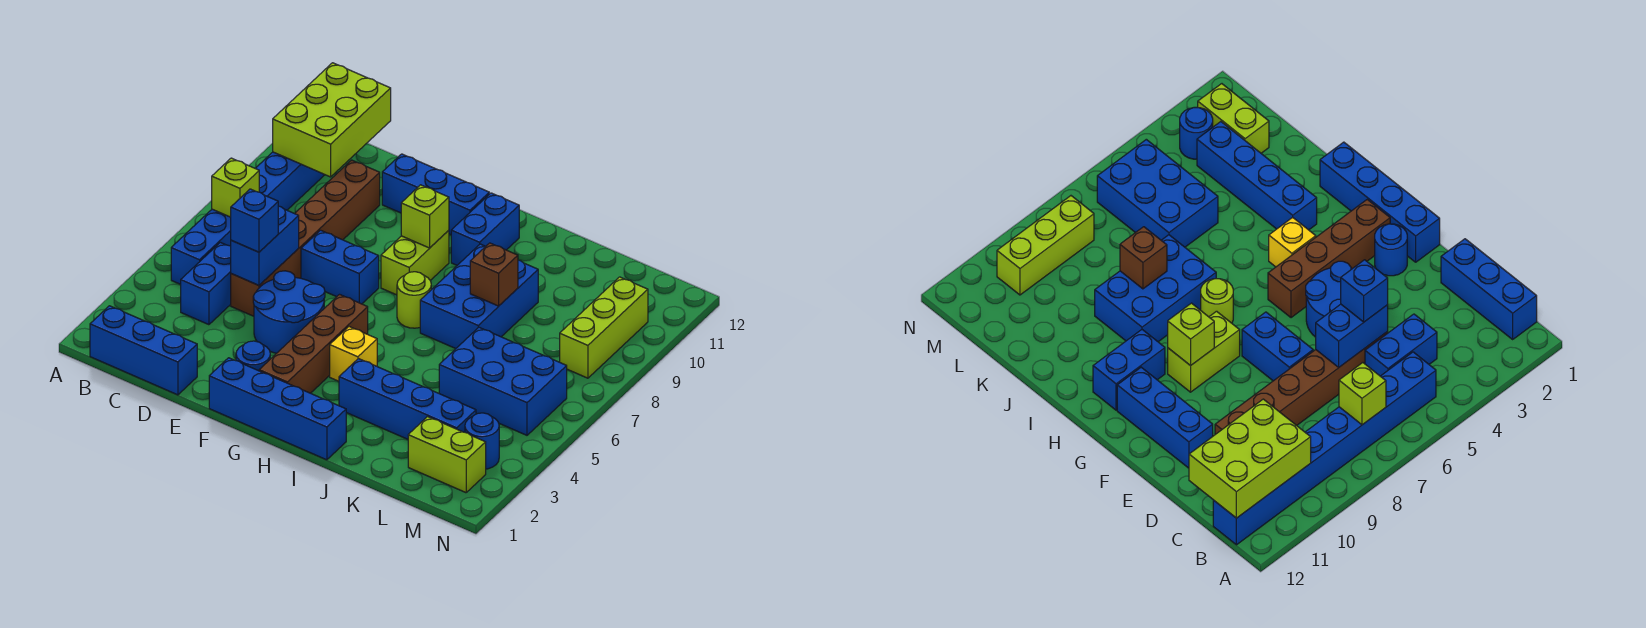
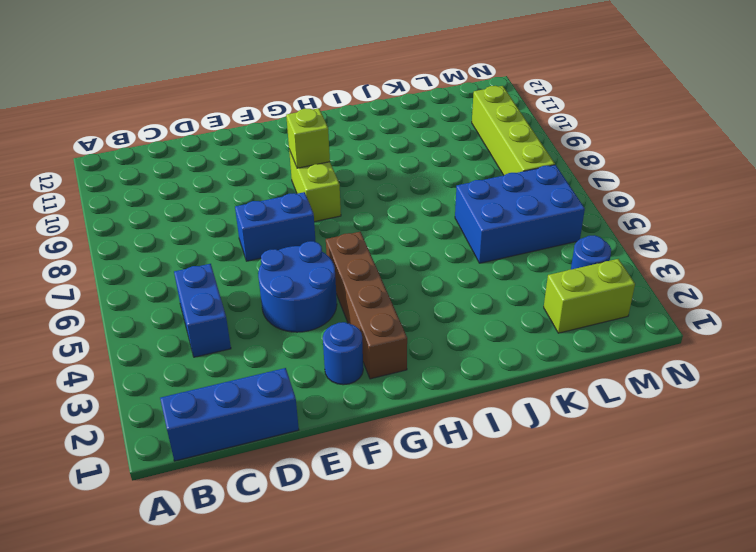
lime brick M7:M10 level 1 -> lime brick M8:M10 level 1
none -> blue brick B5:B12 level 1
none -> brown brick D5:D10 level 1
none -> blue brick E11:G11 level 1

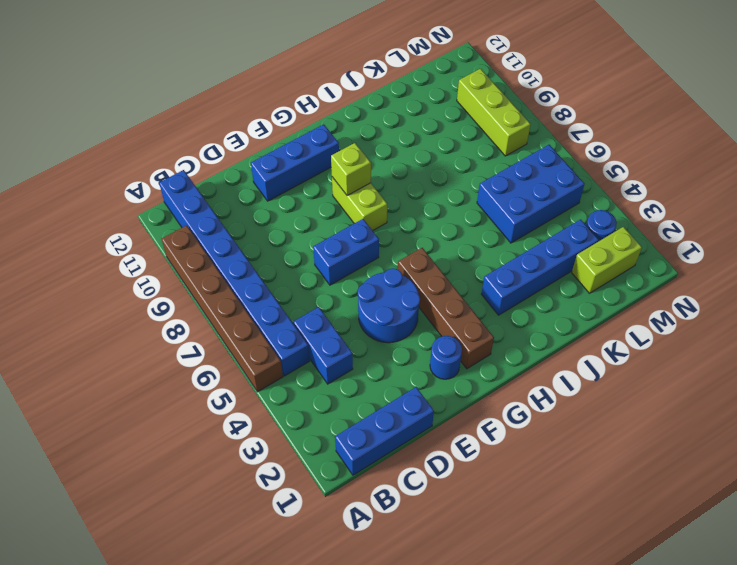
brown brick A5:A10 level 1 -> brown brick D5:D10 level 1
none -> blue brick F1:I1 level 1
none -> yellow brick H4 level 1
none -> lime round brick H7 level 1

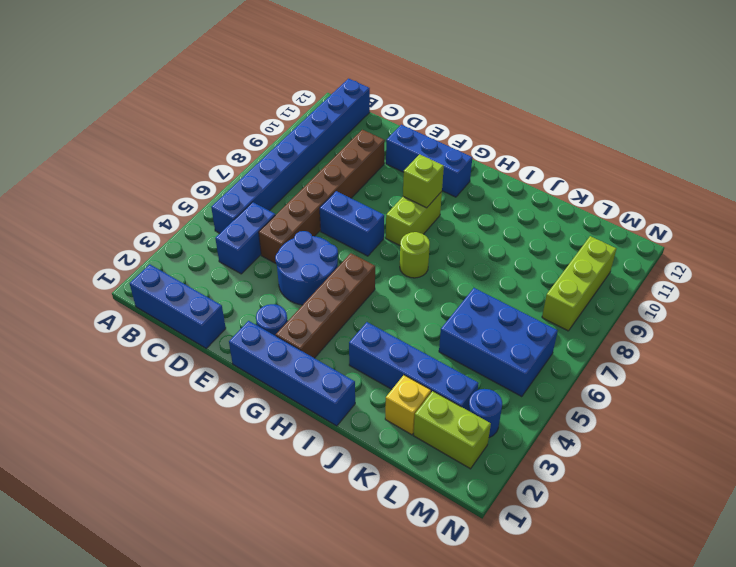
yellow brick K2 level 1 -> yellow brick H4 level 1
none -> blue brick H10:H11 level 1
none -> blue brick I7:J9 level 1
none -> lime brick B7 level 2

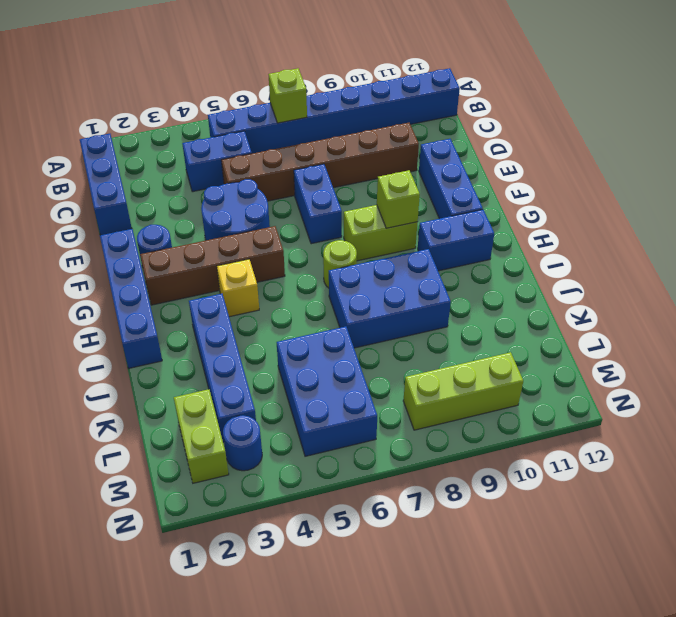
none -> lime brick B10:C12 level 2
none -> blue brick D5:D6 level 2
none -> brown brick J8 level 2

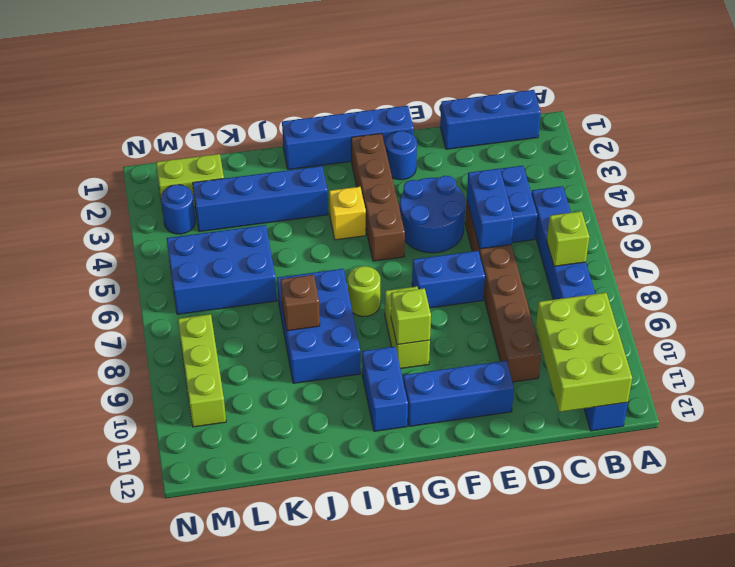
none -> blue brick D5 level 3

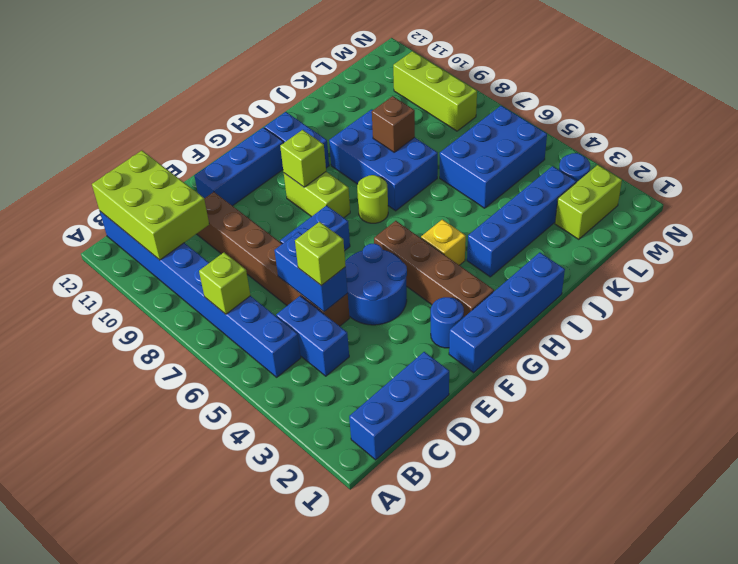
lime brick D5 level 3 -> blue brick D5 level 3

